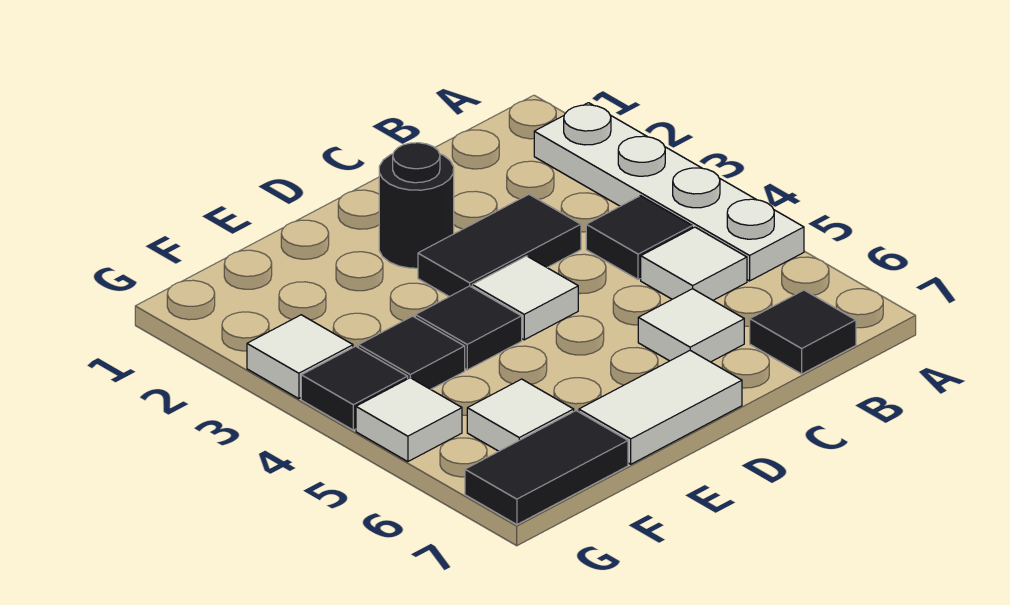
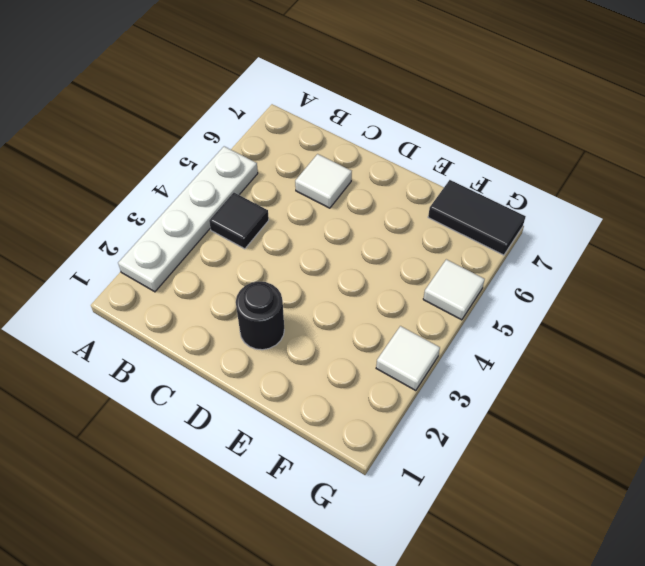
none -> white tile B5 level 1
none -> black tile B7 level 1
none -> black tile C3:D3 level 1

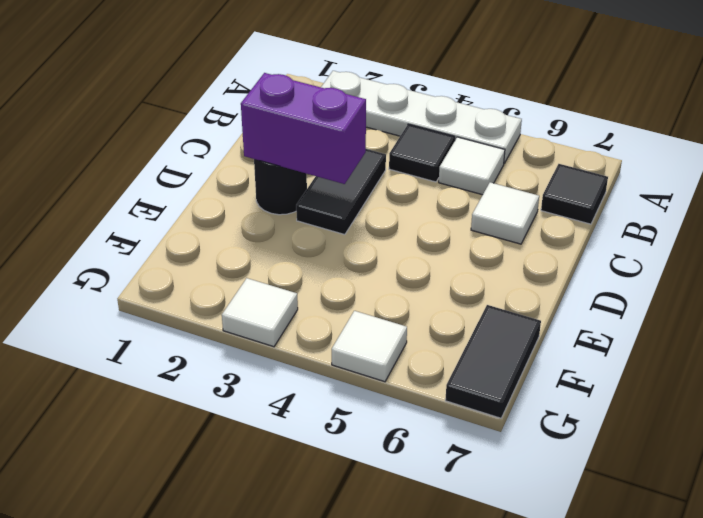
purple brick D2:D3 level 2 -> none
none -> white tile D4 level 1
none -> white tile D7:E7 level 1
none -> black tile E4 level 1

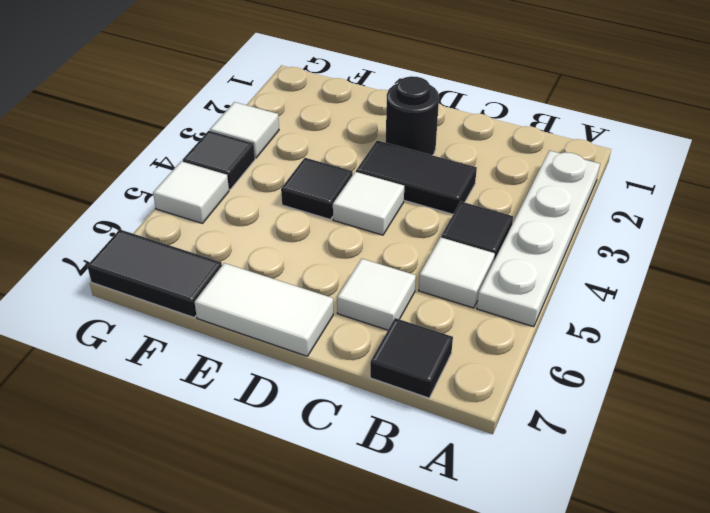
none -> black tile F4 level 1
none -> white tile F6 level 1

